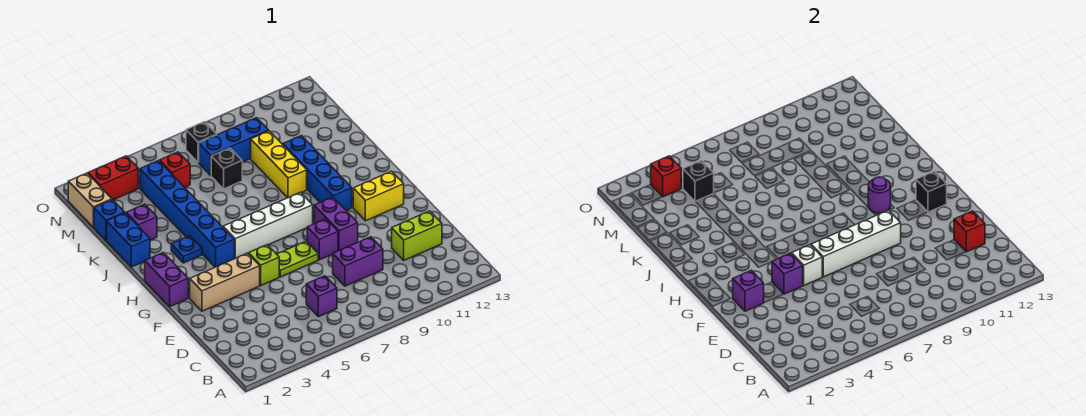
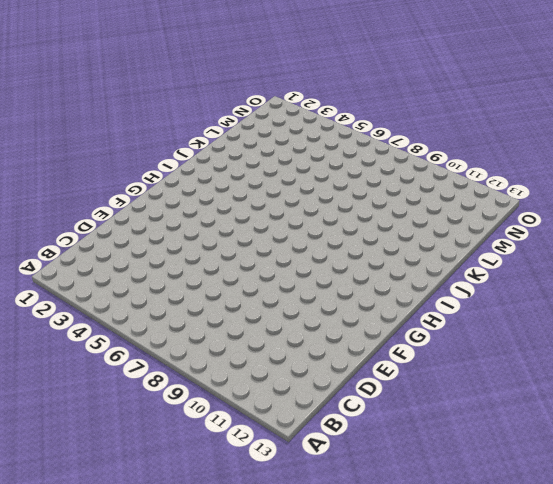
none -> purple brick C6 level 1
none -> purple brick D8:D9 level 1
none -> lime brick D11:D12 level 1
none -> tan brick F2:F4 level 1

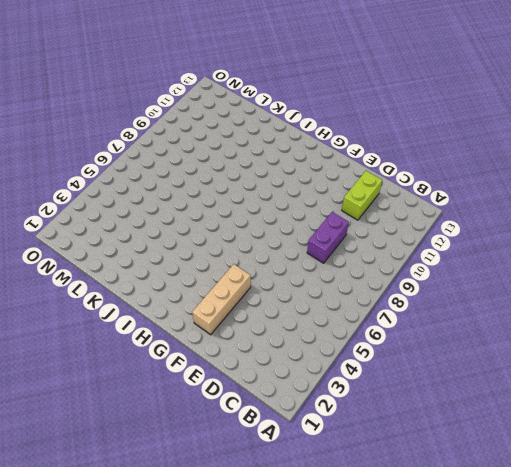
none -> purple brick C6 level 1
none -> lime brick F5 level 1
none -> lime plate F6:F7 level 1
none -> purple brick F8 level 1

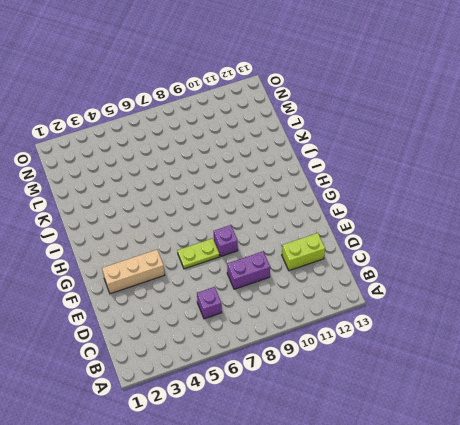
none -> lime brick F5 level 1
none -> purple brick F9:G9 level 1
none -> purple brick G1:H1 level 1
none -> yellow brick G11:G12 level 1

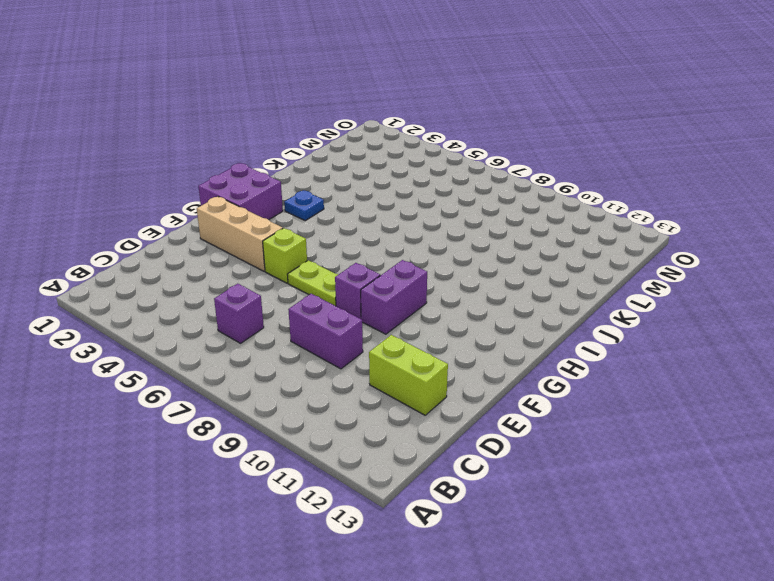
purple brick G1:H2 level 1 -> purple brick G1:H1 level 1
none -> yellow brick G11:G12 level 1
none -> blue brick H4:M4 level 1
none -> white brick H5:H8 level 1
none -> blue brick H10:K10 level 1

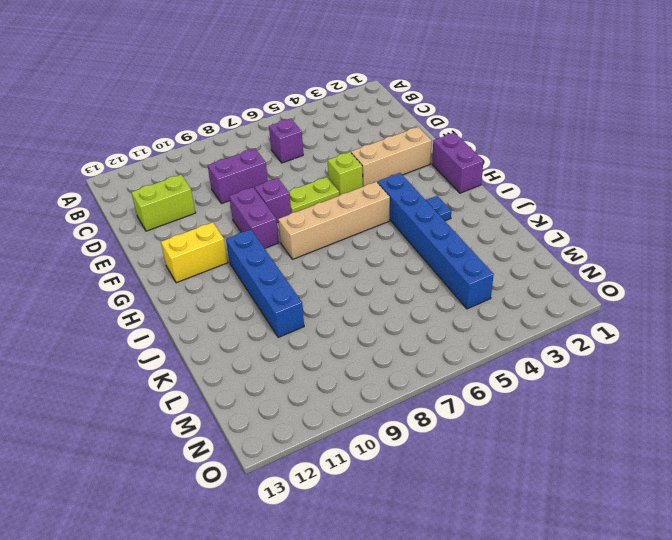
tan brick H5:H8 level 1 -> white brick H5:H8 level 1
none -> blue brick J1:K1 level 1
none -> yellow brick J9:L9 level 1
none -> purple brick K2 level 1
none -> blue brick L1 level 1

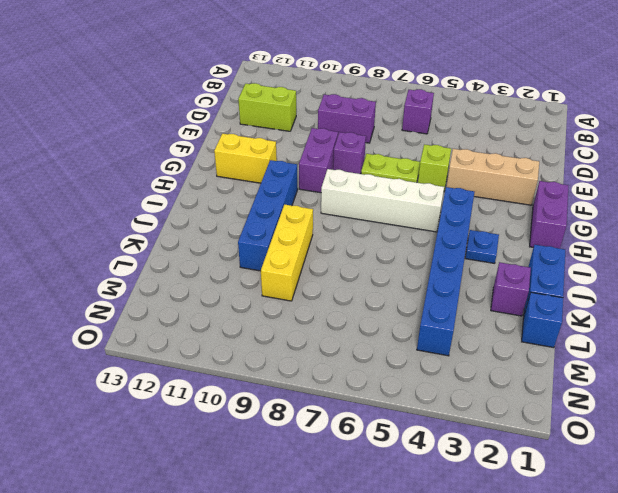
none -> black brick L7 level 1
none -> tan brick M1:N1 level 1
none -> red brick M5 level 1
none -> blue brick M7:M9 level 1

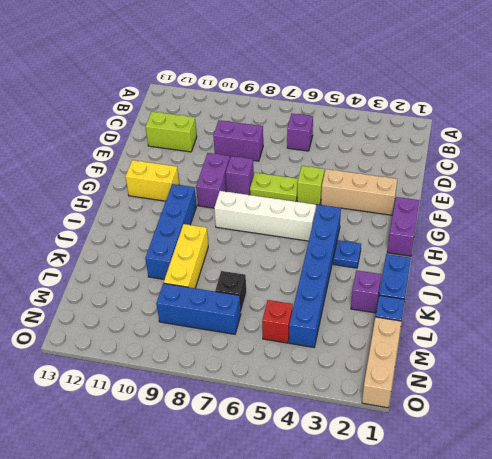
tan brick M1:O1 level 1 -> tan brick M1:N1 level 1
none -> red brick N2:N3 level 1
none -> black brick N7 level 1
none -> red brick D12 level 2
none -> purple brick F2 level 2

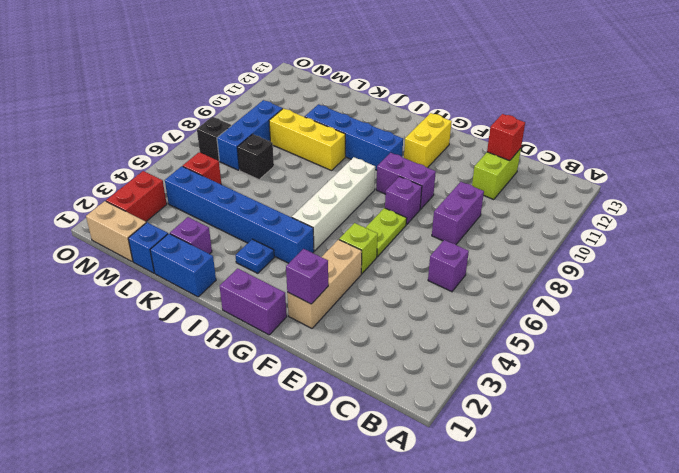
none -> purple brick F4 level 2
none -> white brick F5 level 2
none -> white brick F6:F9 level 2
none -> black brick G12 level 2

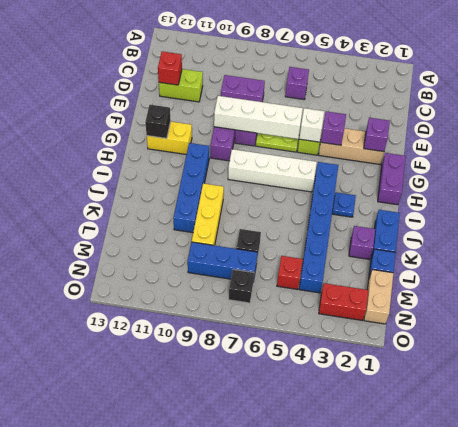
none -> purple round brick H10 level 2
none -> black brick M4 level 2
none -> red brick N3 level 2

